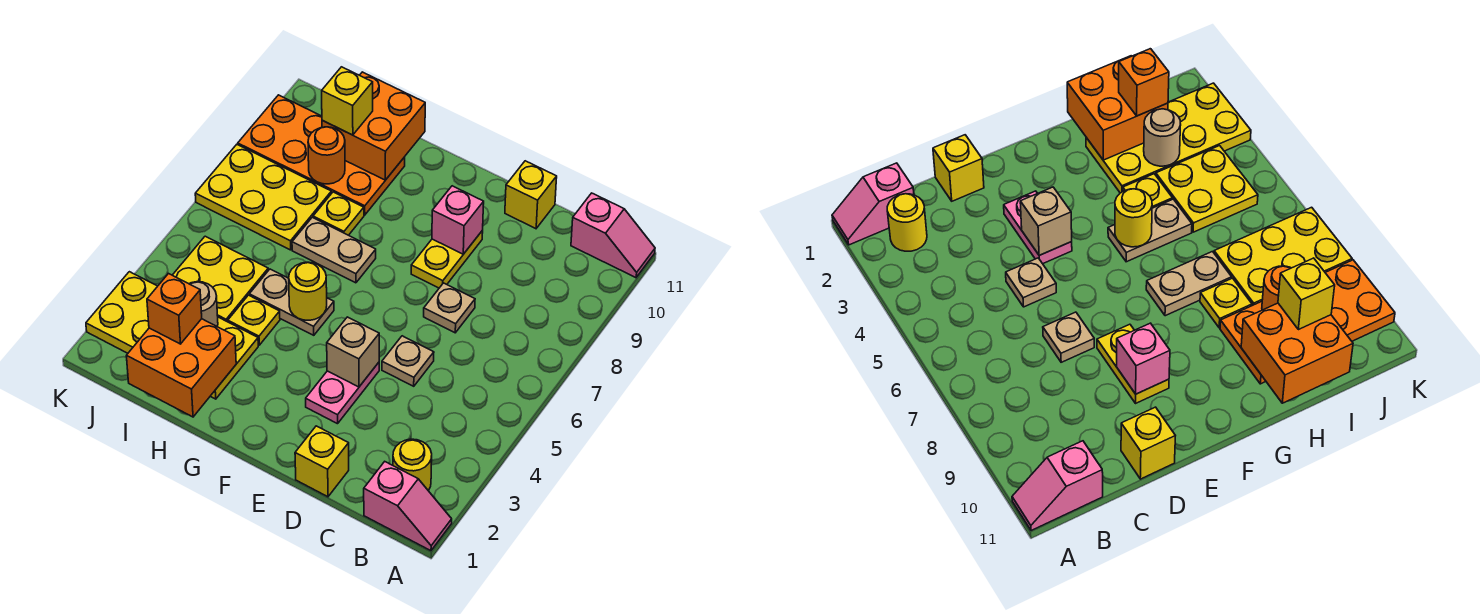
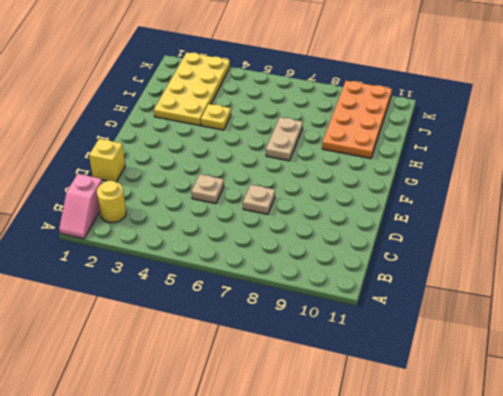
none -> pink slope A11:B11 level 1 top B
none -> yellow brick D11 level 1
none -> pink plate E3:E4 level 1

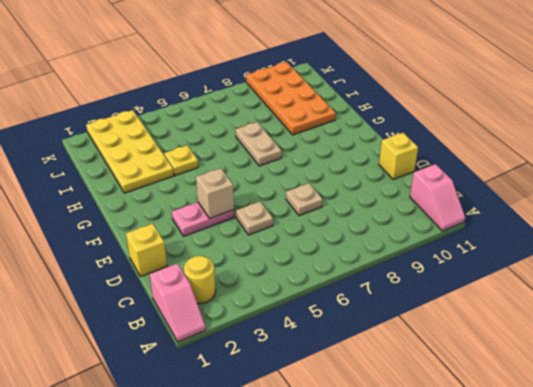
none -> yellow plate E8:E9 level 1
none -> tan plate G5:H5 level 1
none -> yellow plate H8 level 1

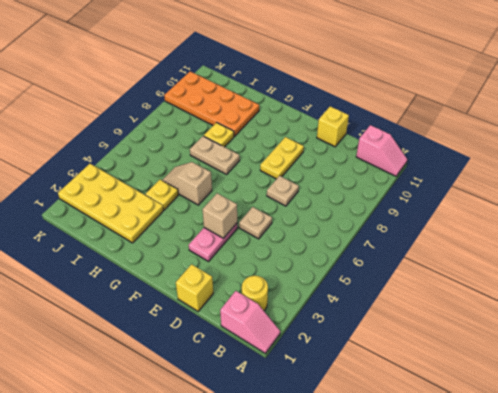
tan slope G5:H5 level 1 top G -> tan plate G5:H5 level 1
none -> yellow plate I4:J5 level 1
none -> yellow plate I7:K8 level 1
none -> pink brick E9 level 2

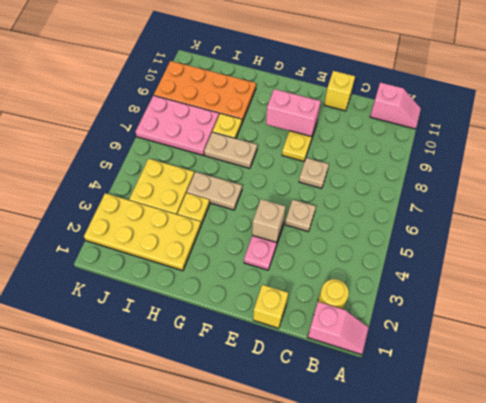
pink brick E9:F9 level 2 -> pink brick E9 level 2
pink plate I7:K8 level 1 -> yellow plate I7:K8 level 1
none -> yellow round brick G5 level 2
none -> orange brick H1:I2 level 2
none -> orange brick H10:I11 level 2

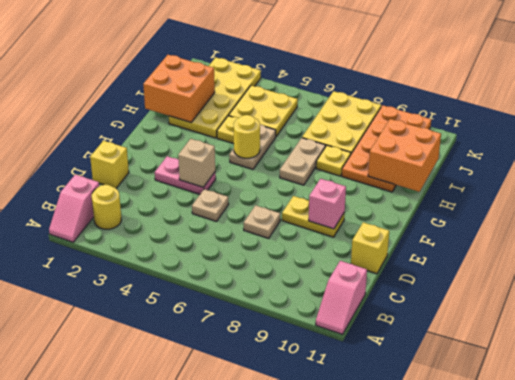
none -> tan round brick I3 level 2
none -> orange round brick I9 level 2
none -> orange brick I2 level 3

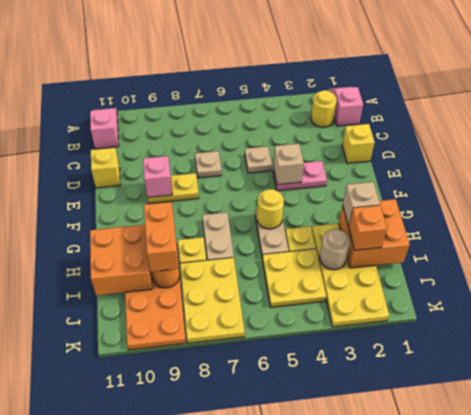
tan brick H2 level 3 -> none
orange brick H9:I9 level 3 -> none
none -> yellow brick I10 level 3

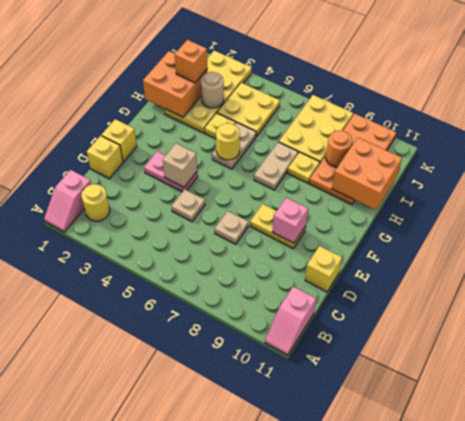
yellow brick E1 level 1 -> yellow brick I10 level 3

